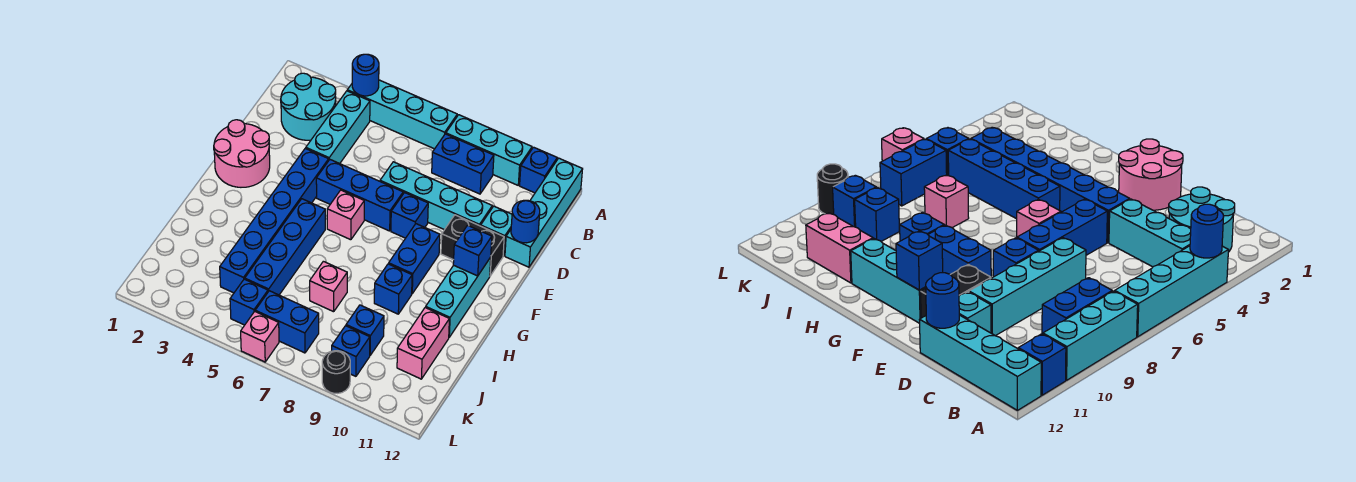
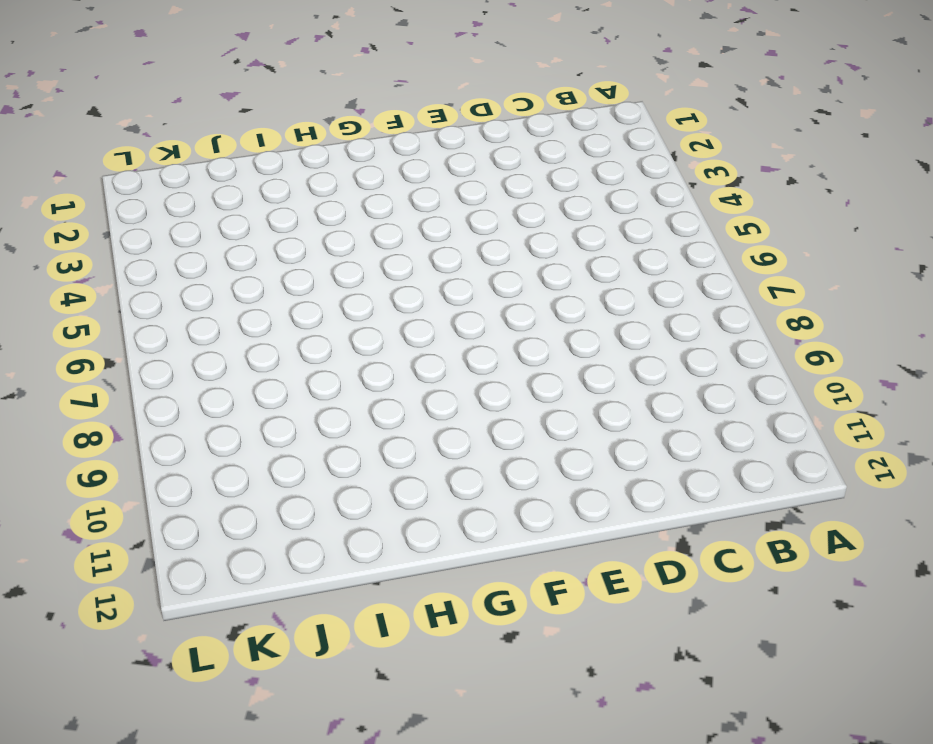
none -> cyan brick A4:A7 level 1
none -> cyan brick A8:A10 level 1
none -> blue brick A11 level 1
none -> cyan brick A12:D12 level 1

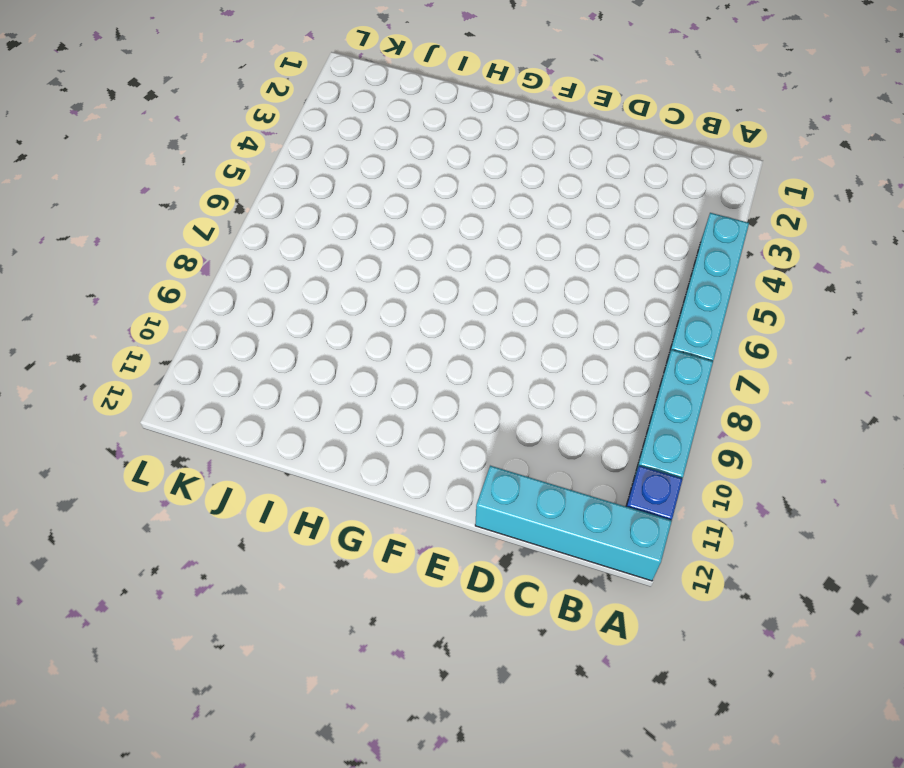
none -> cyan round brick B2:C3 level 1
none -> cyan brick B4:D4 level 1
none -> blue brick B8:B9 level 1
none -> cyan brick D7:D10 level 1

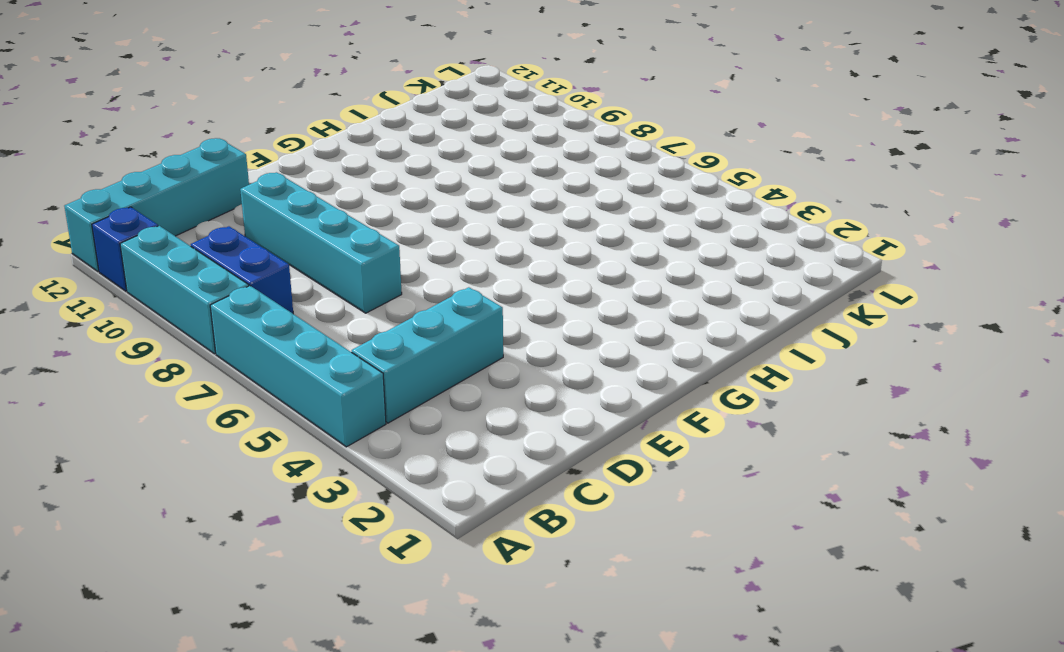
none -> cyan round brick B2:C3 level 1
none -> cyan brick D11 level 1
none -> pink round brick E1:F2 level 1
none -> blue brick E4:J4 level 1

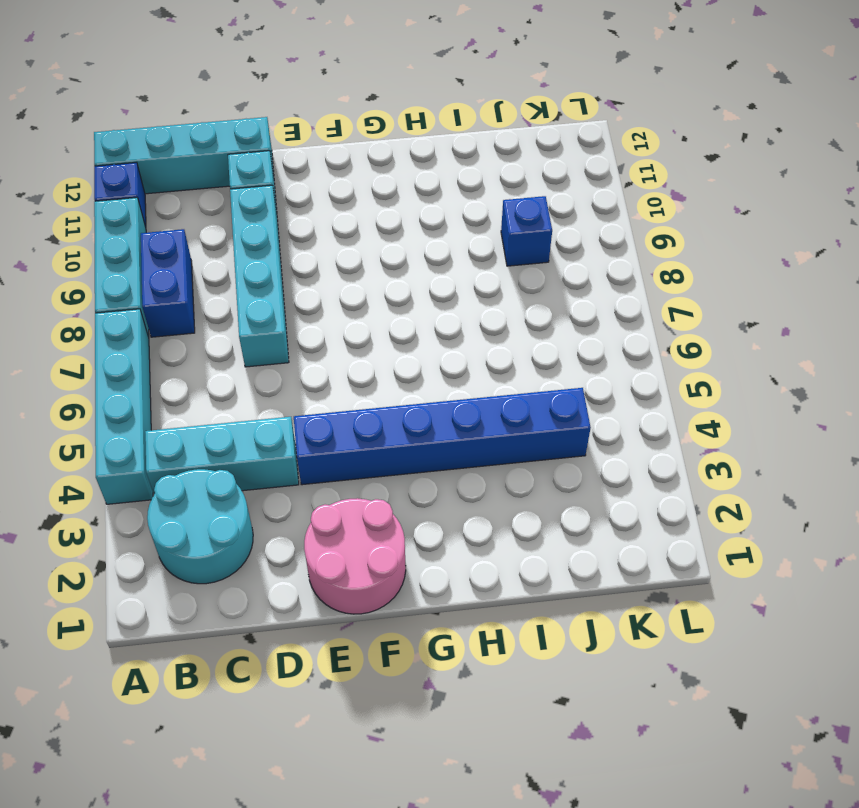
none -> blue brick E5:E7 level 1
none -> blue brick E8 level 1
none -> black brick E10:E11 level 1
none -> pink brick F6 level 1

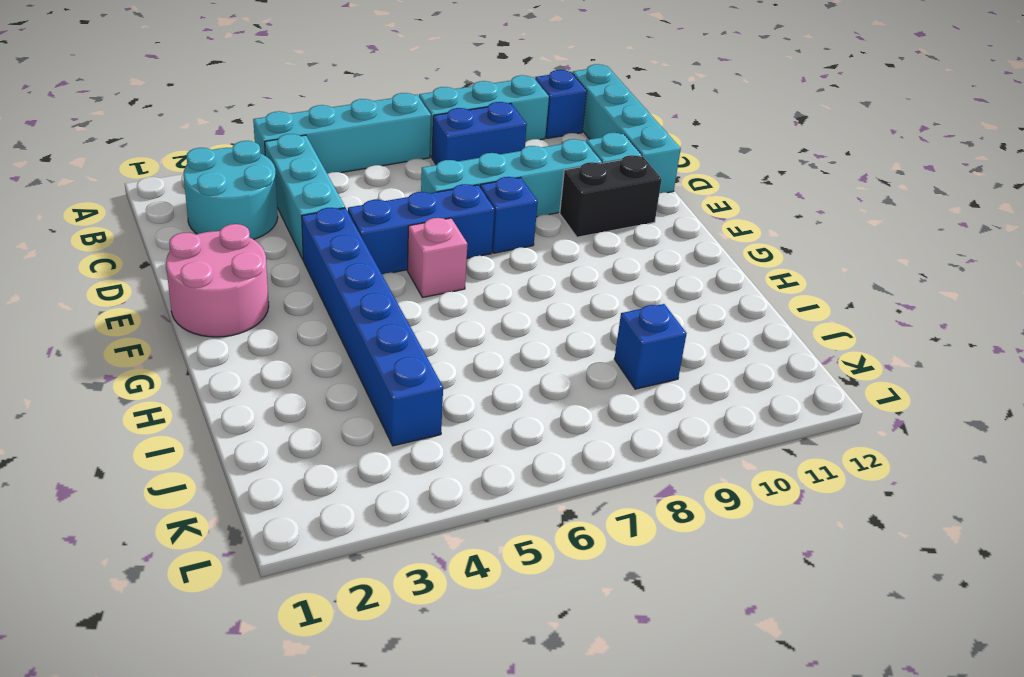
none -> blue brick F9:G9 level 1
none -> cyan brick F11:H11 level 1
none -> blue brick G5:J5 level 1
none -> blue brick H9 level 1

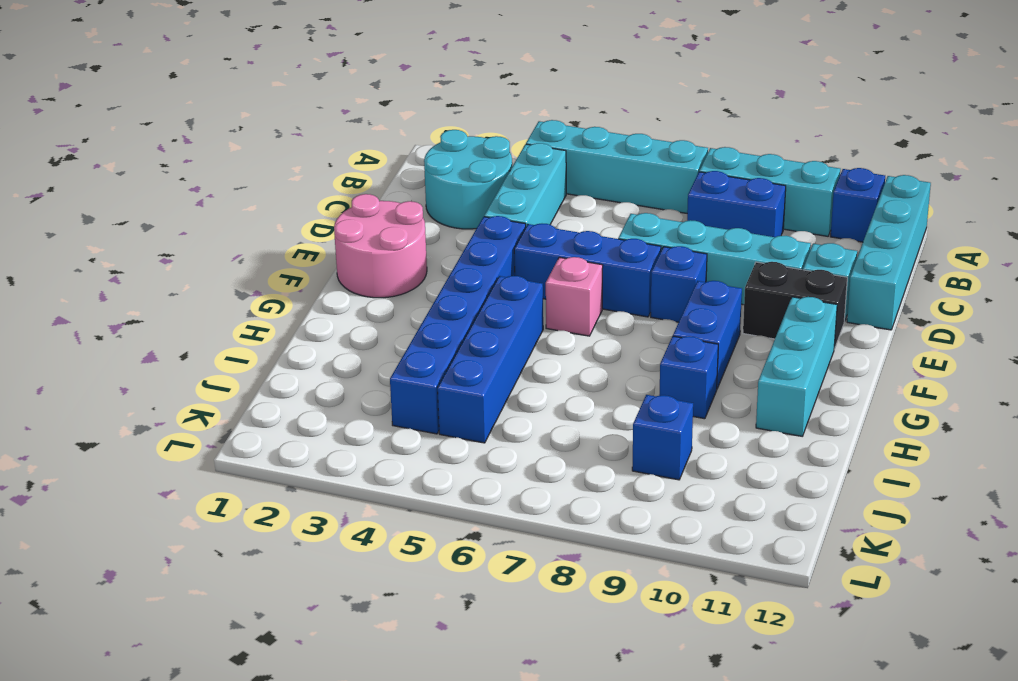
none -> pink brick I7 level 1
none -> pink brick I11:J11 level 1
none -> blue brick K5 level 1
none -> blue brick K6:K7 level 1

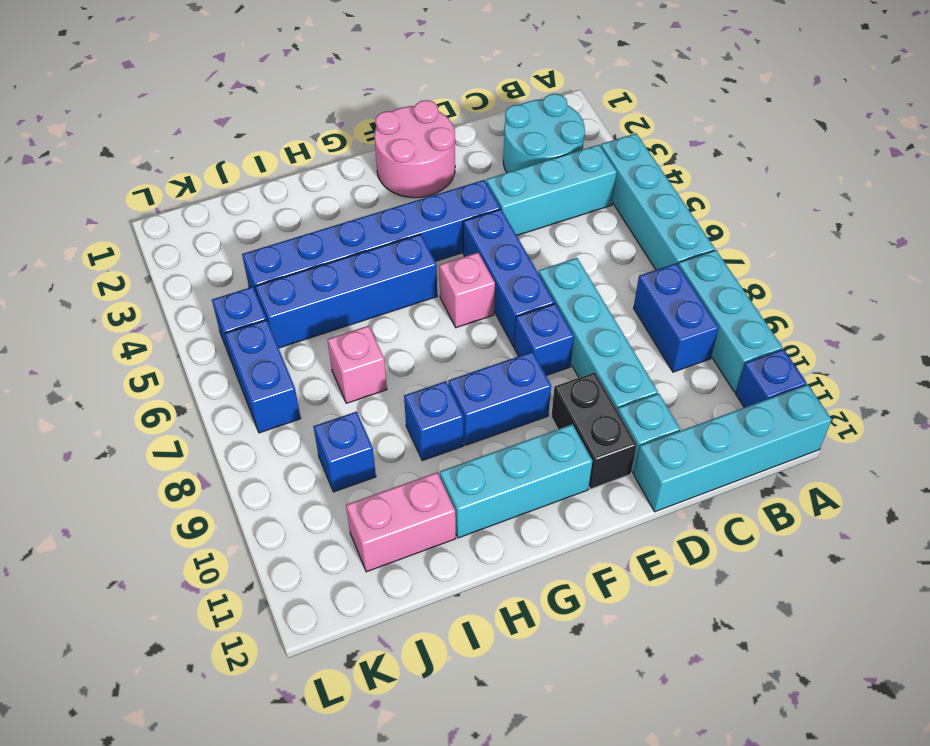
none -> blue brick K9 level 1
none -> pink brick L6 level 1
none -> black round brick L9 level 1
none -> blue round brick A4 level 2

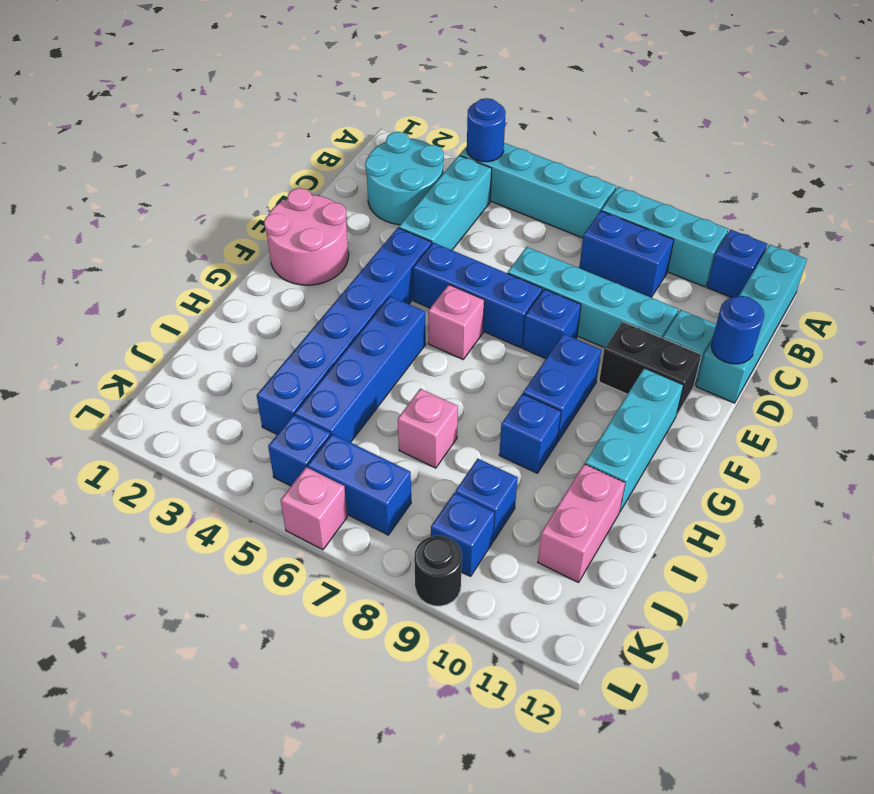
none -> blue brick F11 level 2

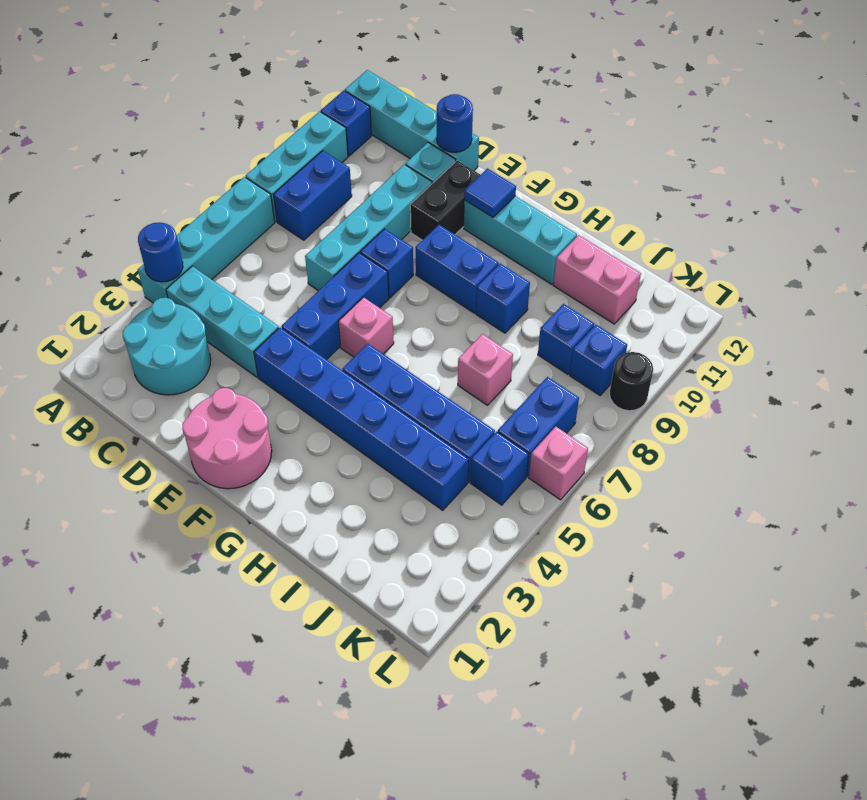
blue tile F11 level 2 -> blue brick F11 level 2

